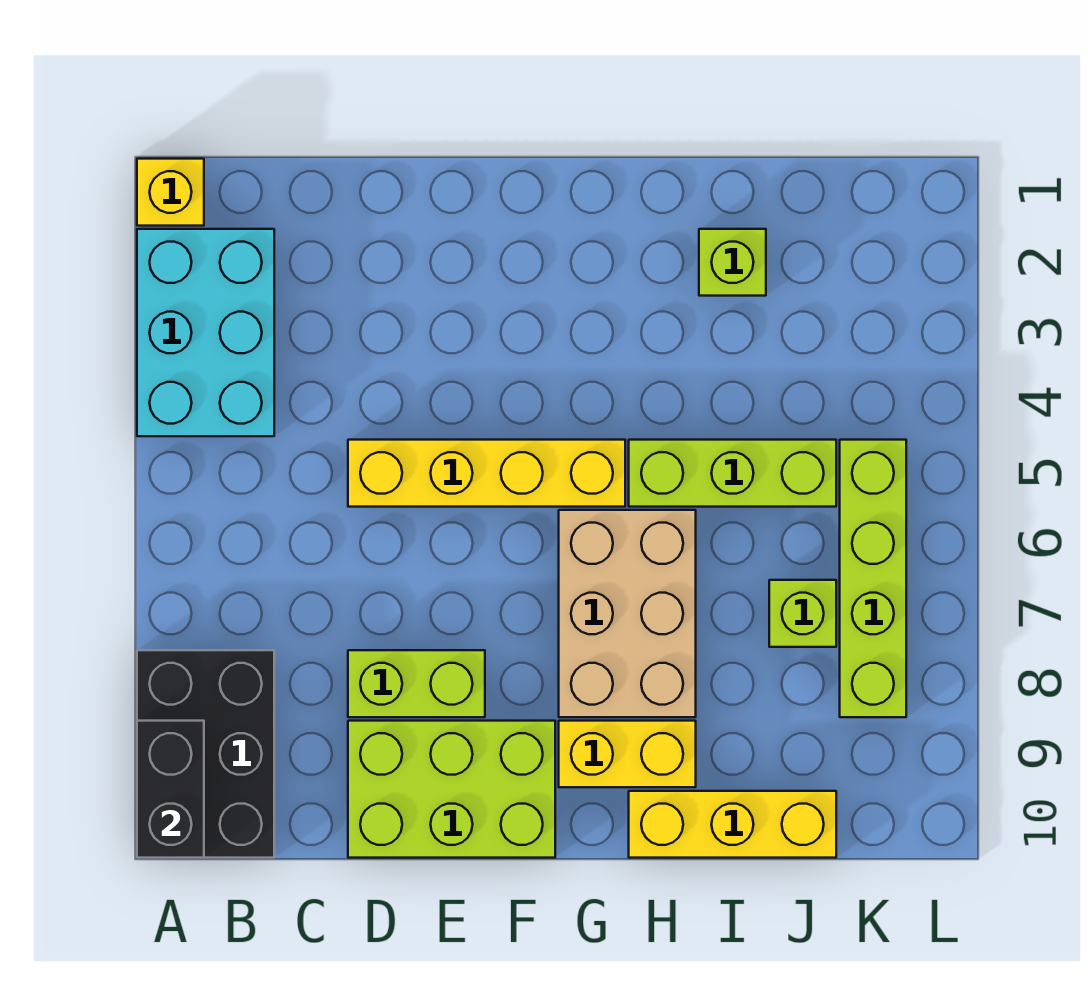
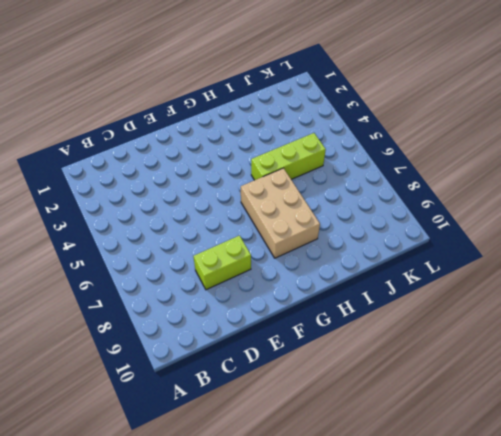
none -> yellow brick A1 level 1
none -> cyan brick A2:B4 level 1
none -> black brick A8:B10 level 1

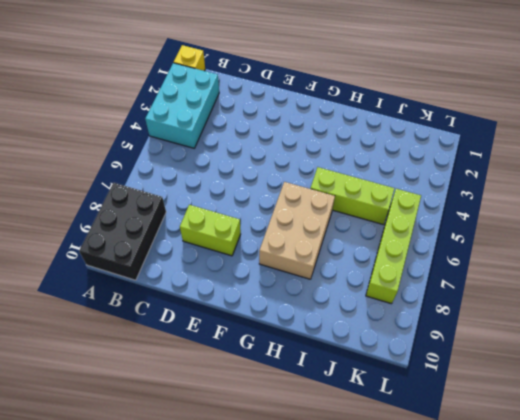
none -> yellow brick D5:G5 level 1
none -> lime brick D9:F10 level 1
none -> yellow brick G9:H9 level 1

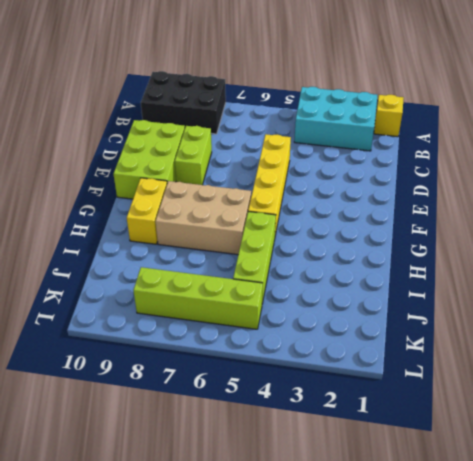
none -> yellow brick H10:J10 level 1
none -> lime brick I2 level 1
none -> lime brick J7 level 1

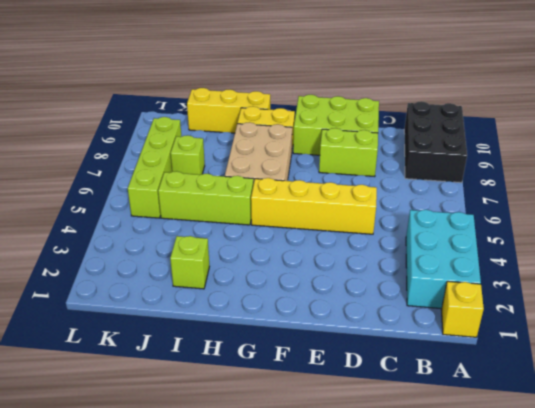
none -> black brick A9:A10 level 2

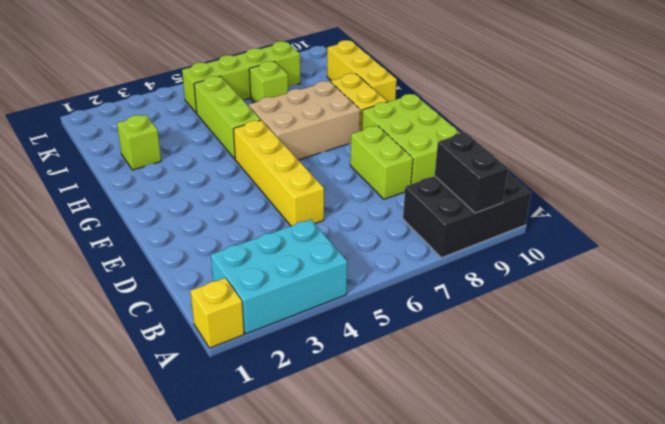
black brick A9:B9 level 2 -> black brick A9:A10 level 2

